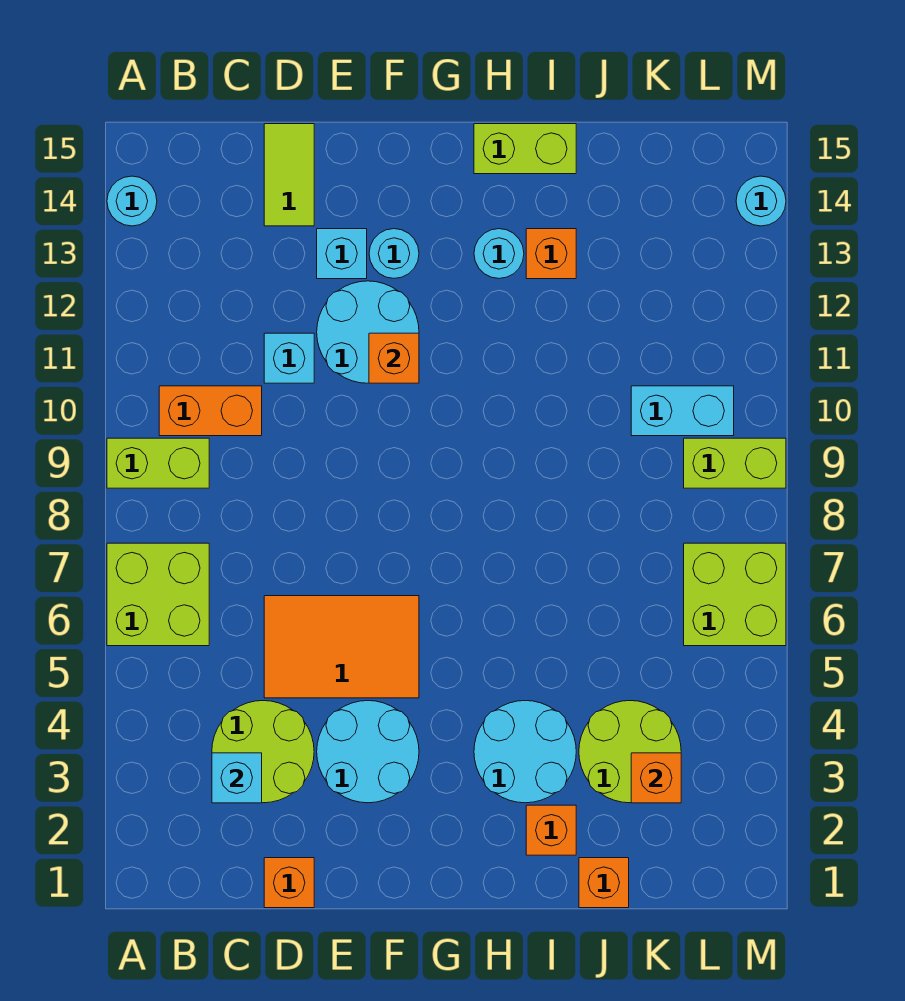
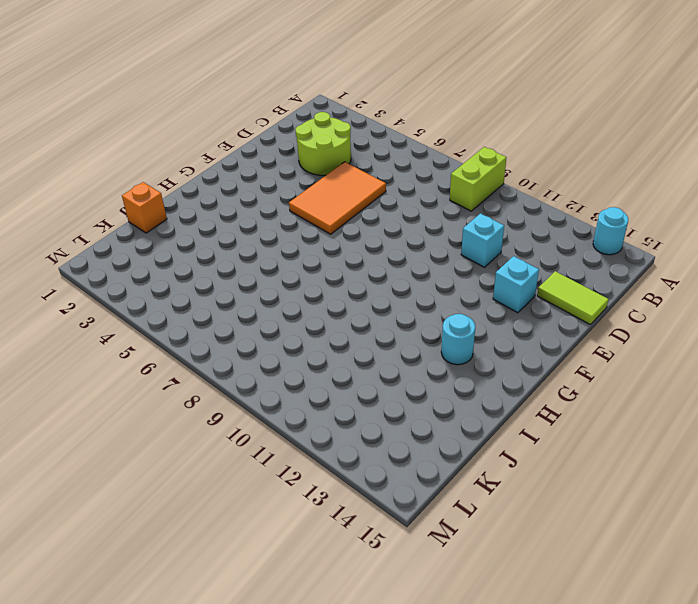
none -> lime brick A6:B7 level 1
none -> orange brick B10:C10 level 1
none -> orange brick D1 level 1

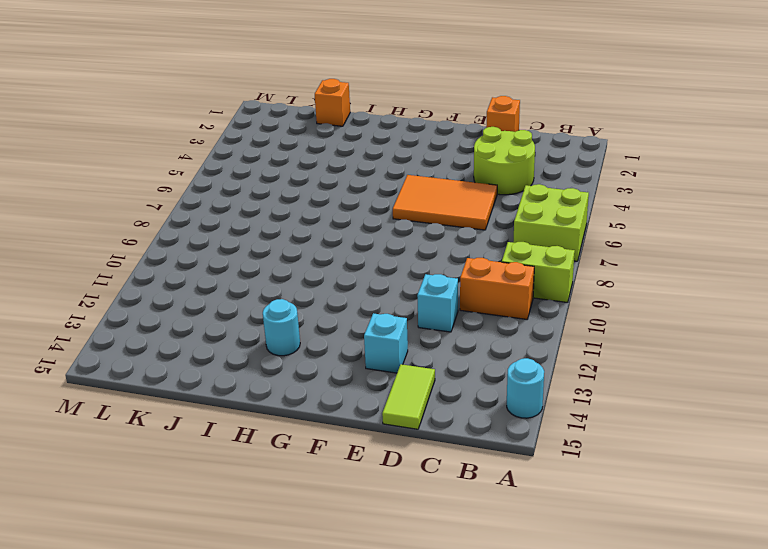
none -> cyan round brick E3:F4 level 1
none -> cyan round brick E11:F12 level 1
none -> cyan round brick F13 level 1

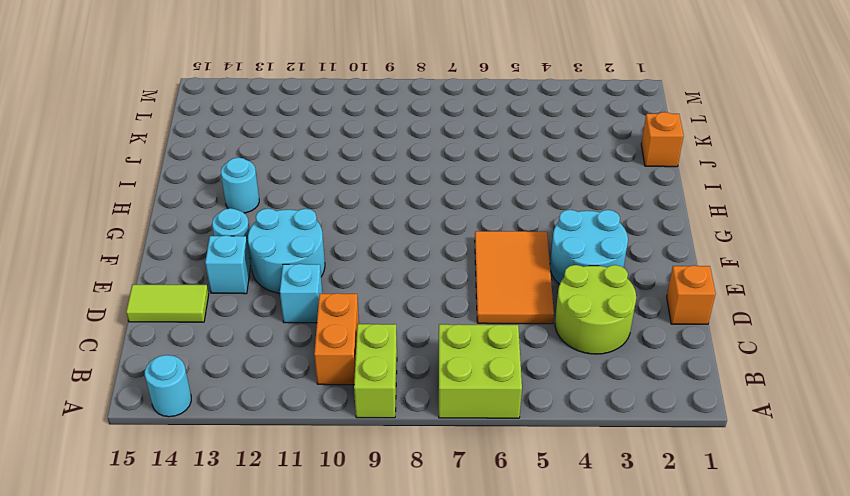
none -> cyan round brick H3:I4 level 1
none -> lime brick H15:I15 level 1
none -> orange brick I2 level 1

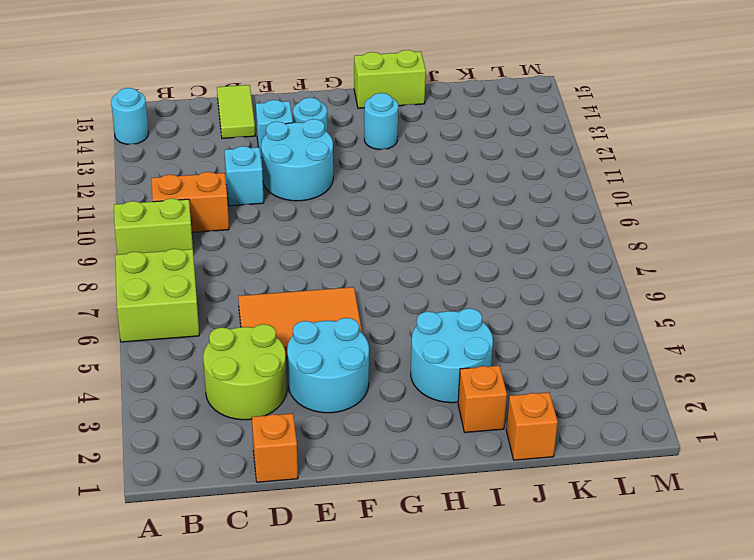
none -> orange brick I13 level 1
none -> lime round brick J3:K4 level 1
none -> cyan brick K10:L10 level 1

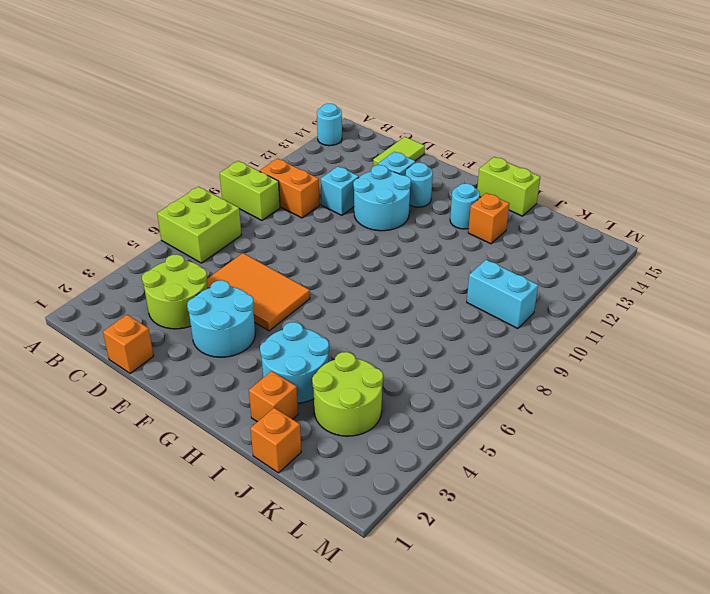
none -> lime brick L6:M7 level 1
none -> lime brick L9:M9 level 1
none -> cyan round brick M14 level 1

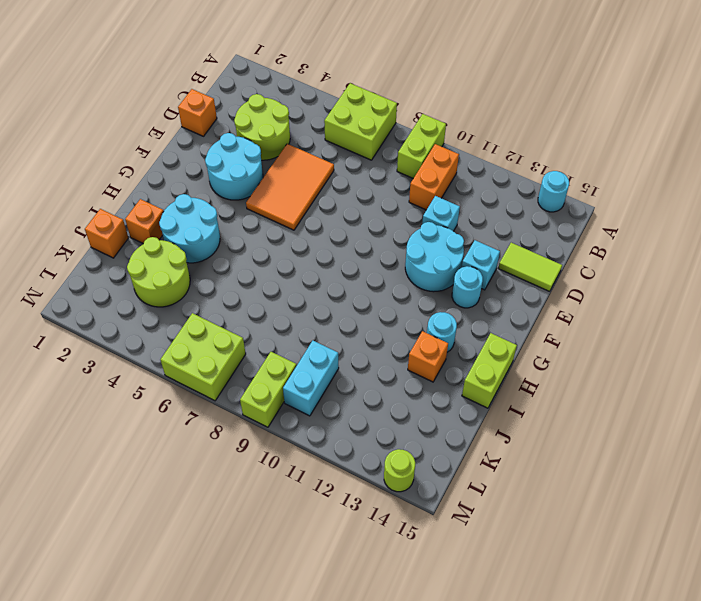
lime round brick M14 level 1 -> cyan round brick M14 level 1
none -> cyan brick C3 level 2
none -> orange brick F11 level 2
none -> orange brick K3 level 2

